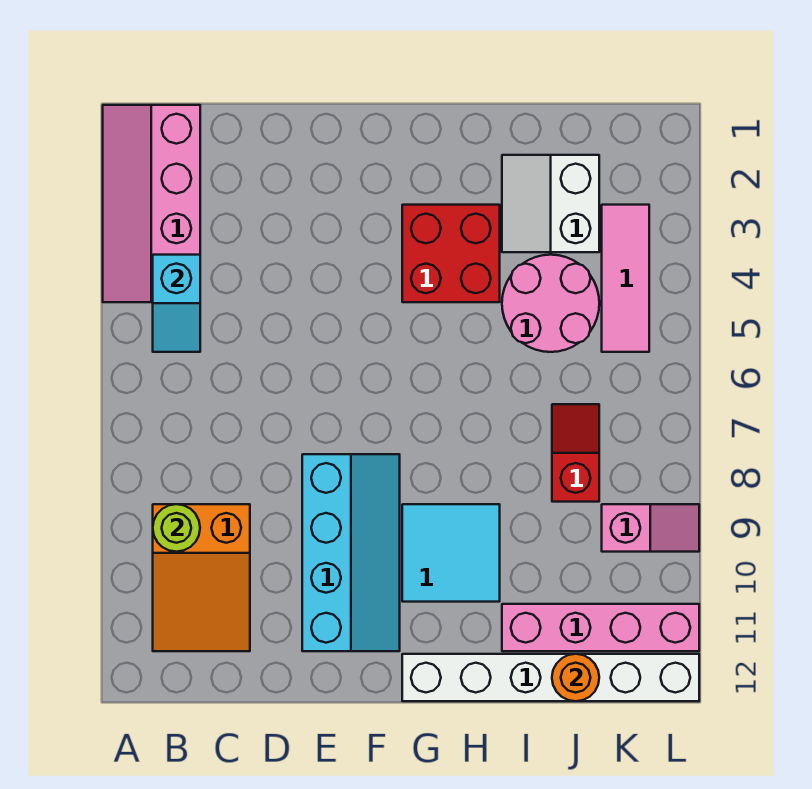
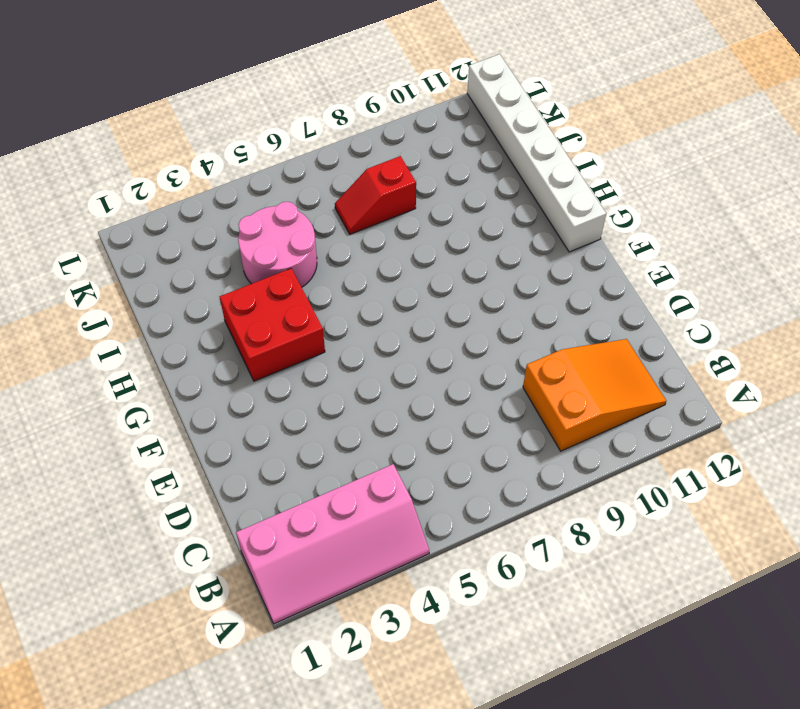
none -> cyan slope E8:F11 level 1 top E
none -> cyan tile G9:H10 level 1
none -> white slope I2:J3 level 1 top J

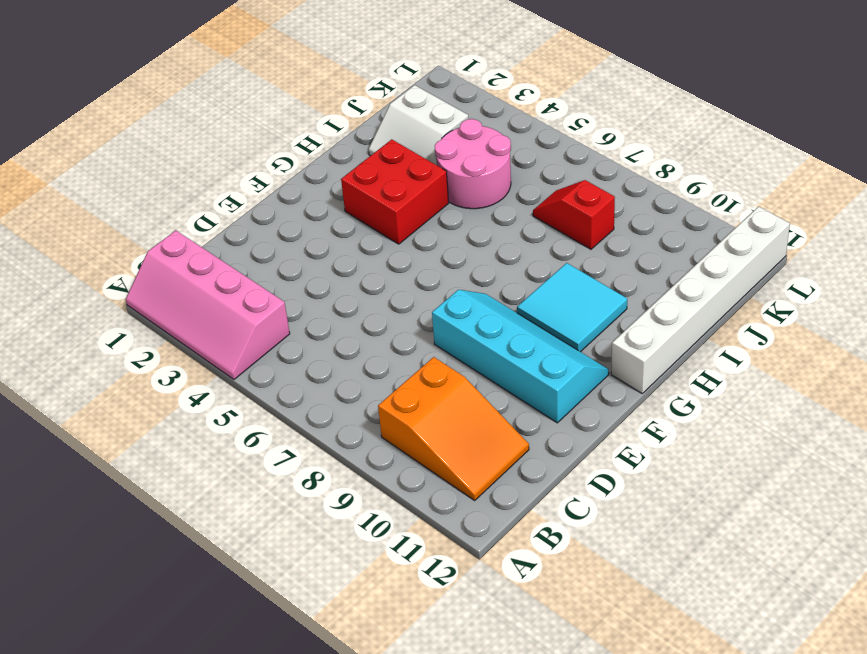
none -> pink brick I11:L11 level 1
none -> pink tile K3:K5 level 1
none -> pink slope K9:L9 level 1 top K

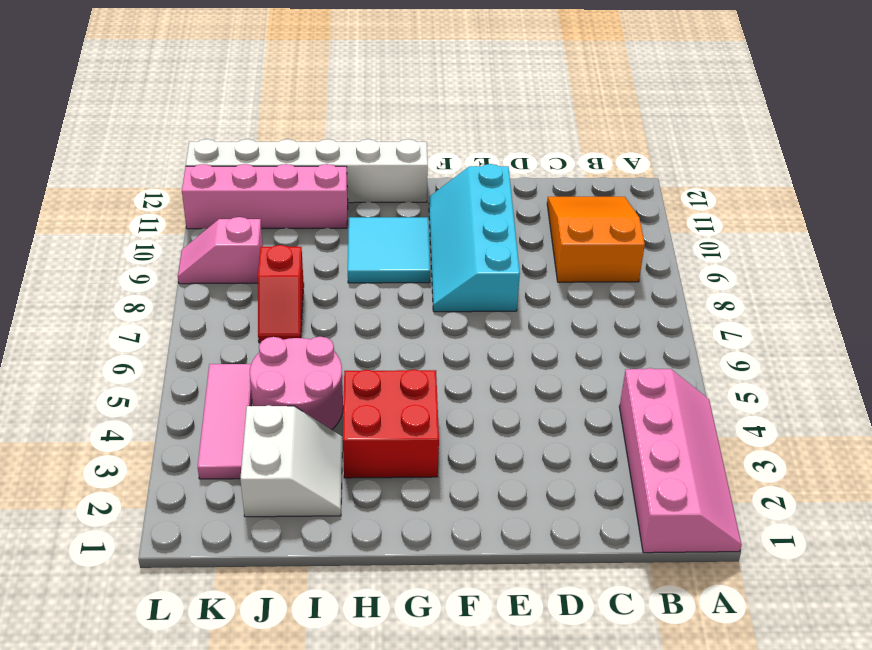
none -> cyan slope B4:B5 level 2 top 4
none -> lime round brick B9 level 2
none -> orange round brick J12 level 2

